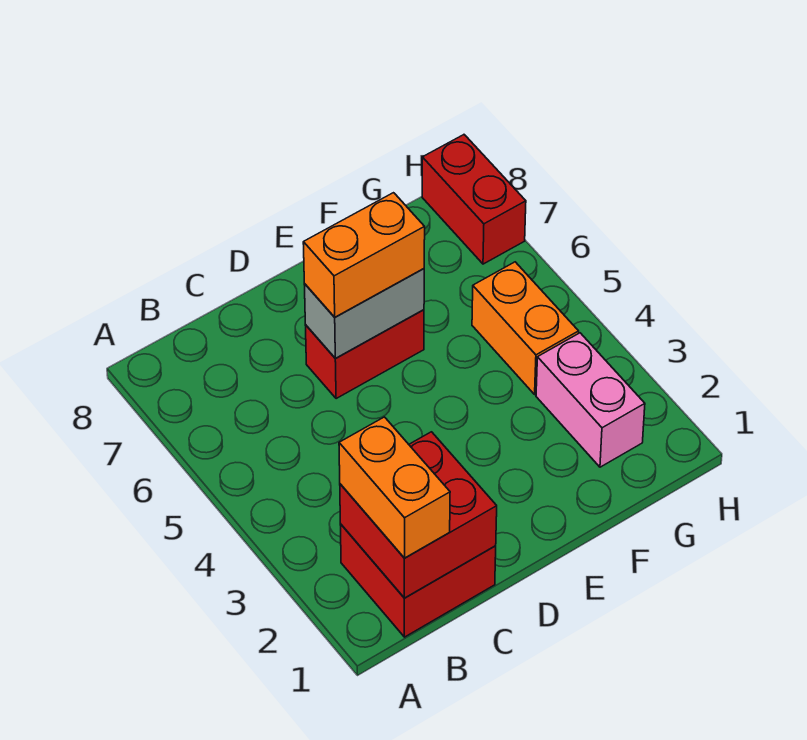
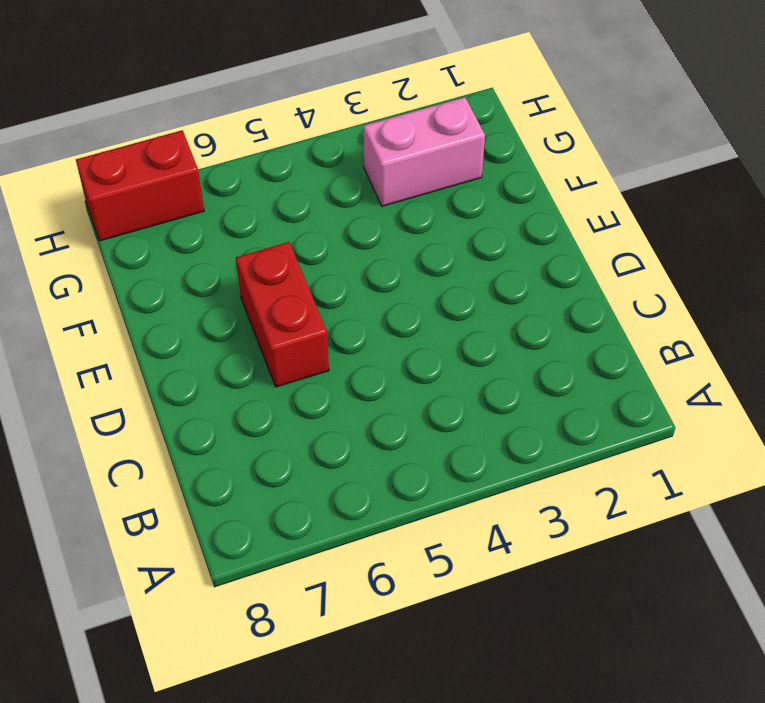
none -> red brick B1:C2 level 1
none -> orange brick G4:G5 level 1

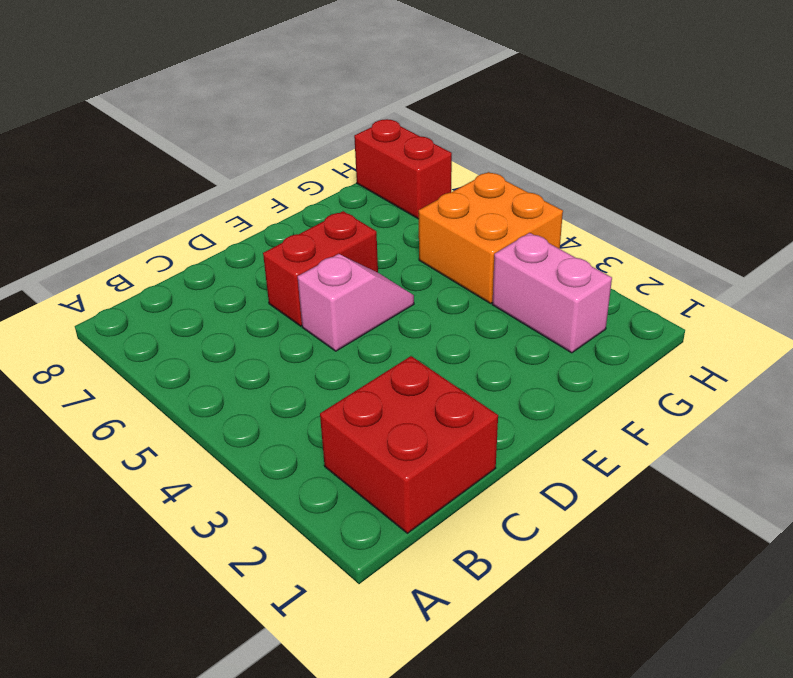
pink slope D5:E5 level 1 top D -> none
orange brick G4:H5 level 1 -> orange brick G4:G5 level 1
none -> red brick B1:C2 level 2
none -> grey brick D6:E6 level 2

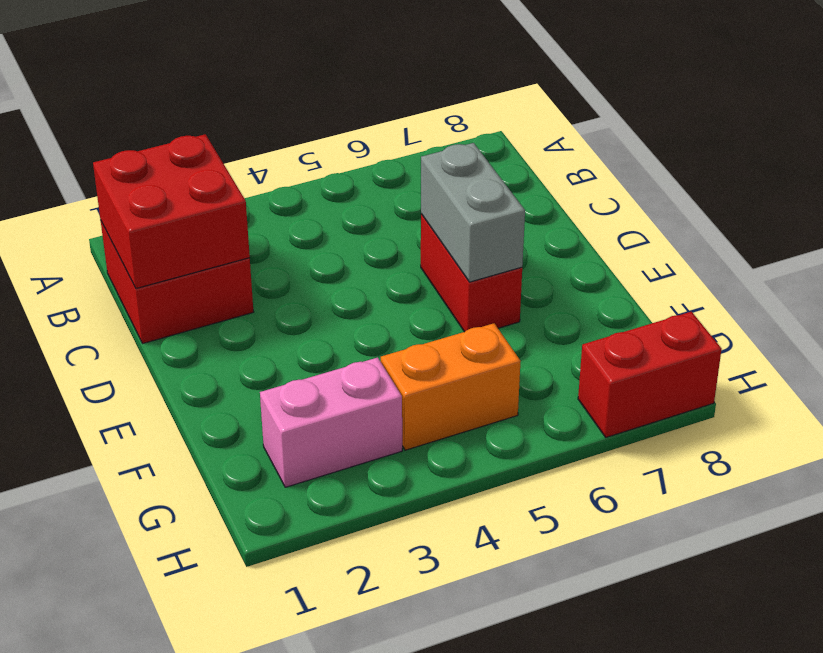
none -> orange brick B1:B2 level 3
none -> orange brick D6:E6 level 3

